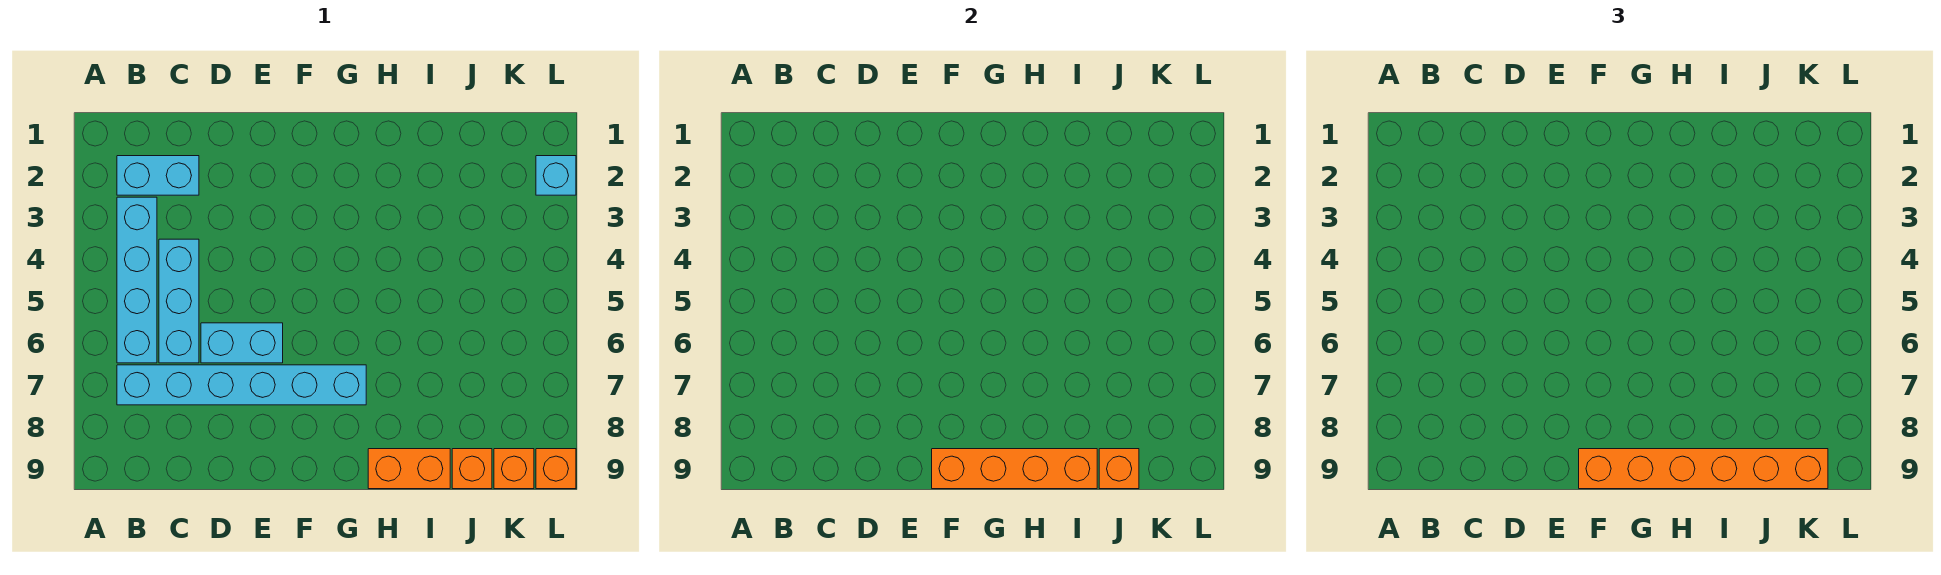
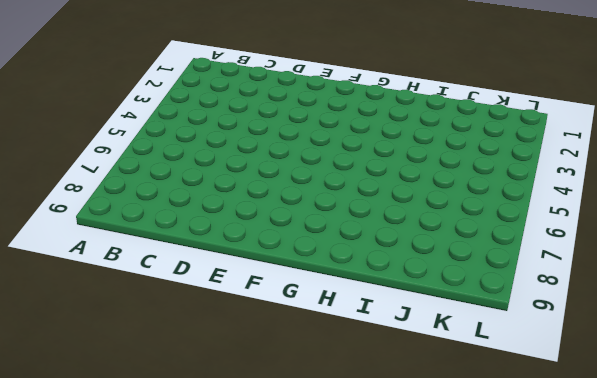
none -> cyan brick B2:C2 level 1
none -> cyan brick B3:B6 level 1
none -> cyan brick B7:G7 level 1

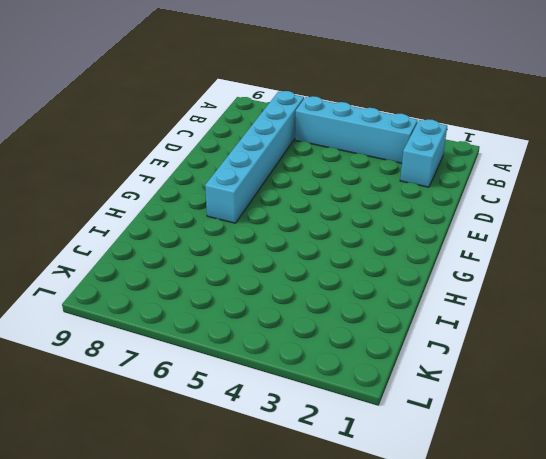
none -> cyan brick C4:C6 level 1
none -> cyan brick D6:E6 level 1
none -> orange brick H9:I9 level 1

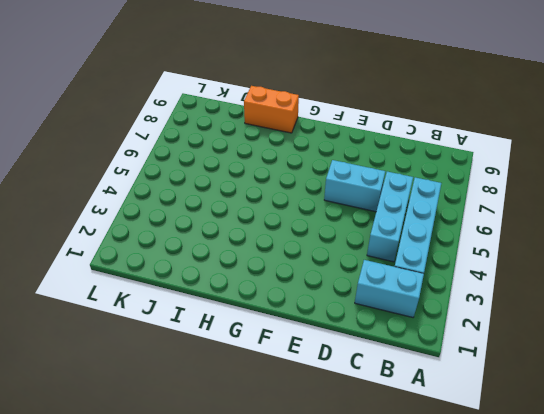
none -> cyan brick B7:G7 level 1
none -> orange brick J9 level 1
none -> orange brick K9 level 1

